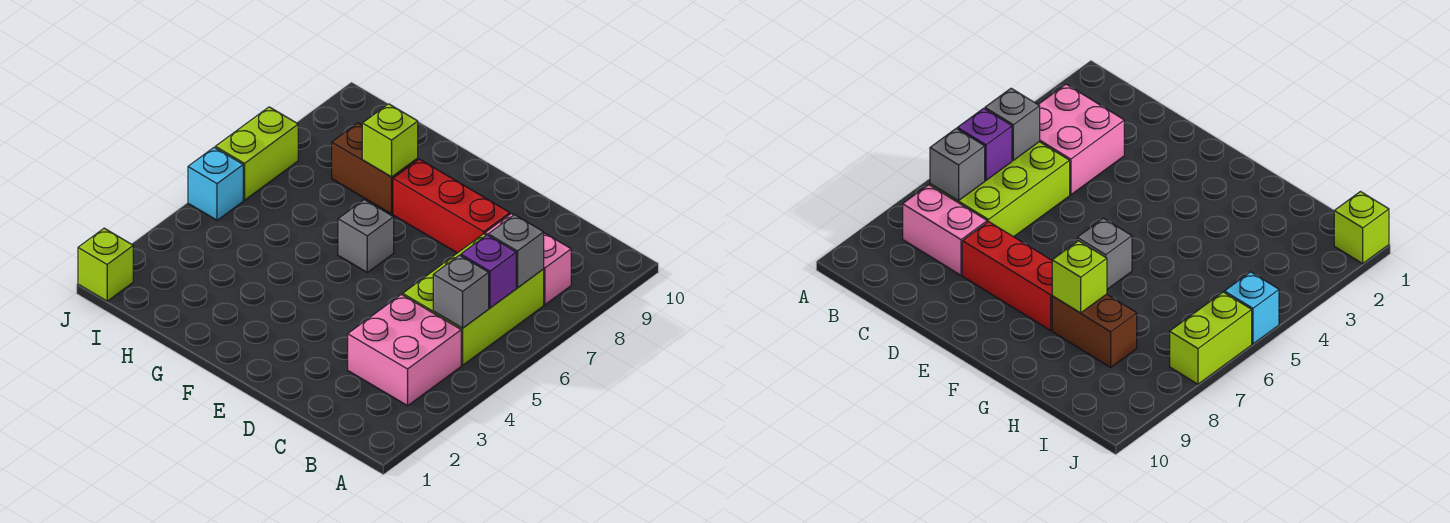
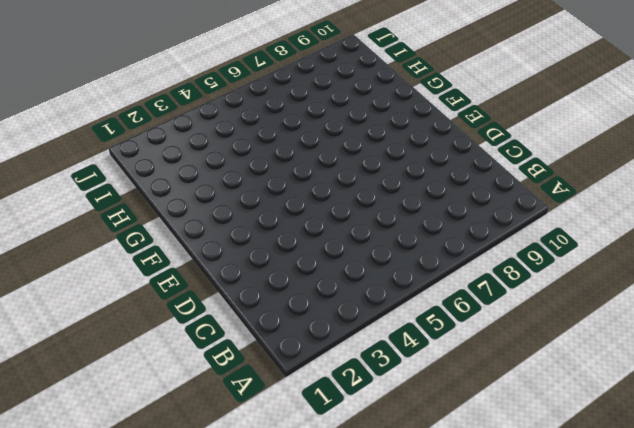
none -> pink brick B3:C4 level 1
none -> lime brick B5:C7 level 1
none -> pink brick B8:C8 level 1

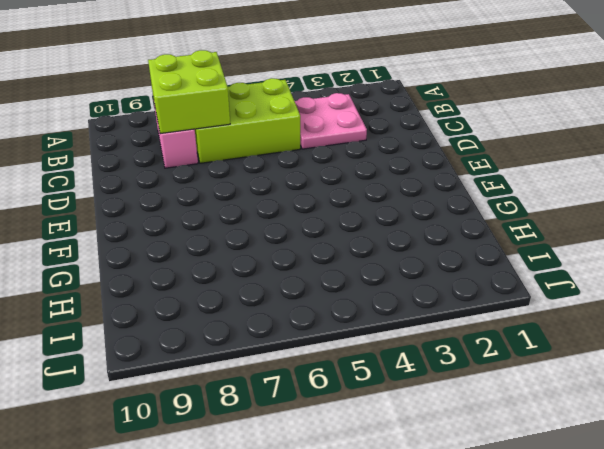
pink plate B3:C4 level 1 -> pink brick B3:C4 level 1
lime brick B7:C8 level 2 -> grey brick B7 level 2
none -> red brick D8:F8 level 1
none -> grey brick F6 level 1
none -> brown brick G8:H8 level 1

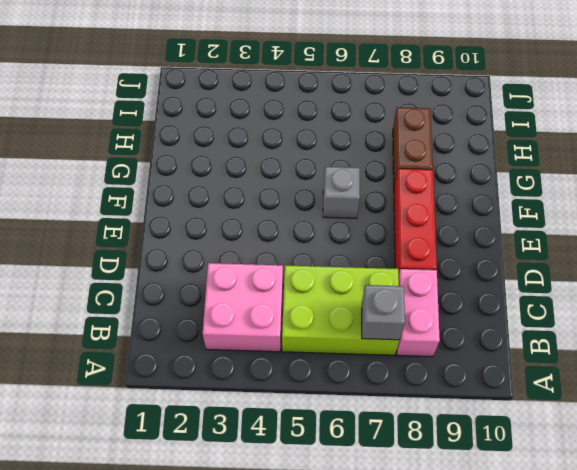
none -> lime brick J1 level 1
none -> cyan brick J5 level 1
none -> lime brick J6:J7 level 1

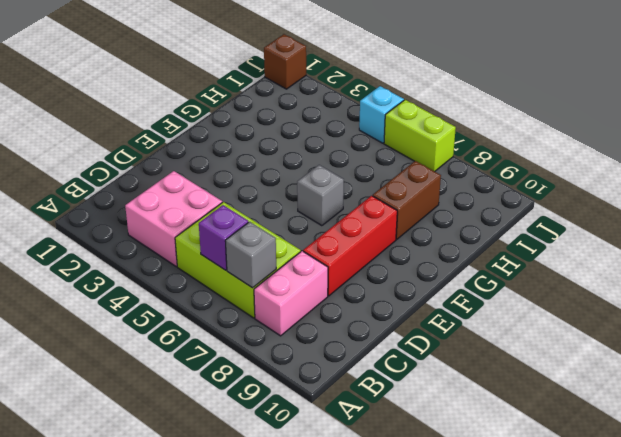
brown brick J1 level 1 -> lime brick J1 level 1
none -> grey brick B5 level 2
none -> lime brick G8 level 2

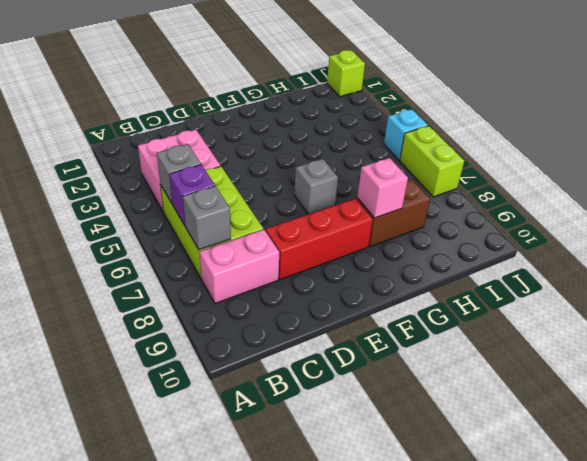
pink brick G8 level 2 -> lime brick G8 level 2

